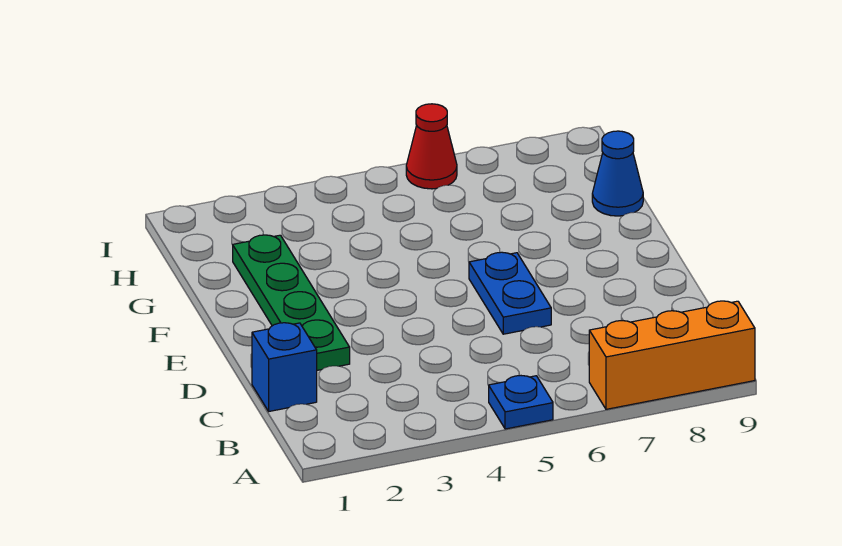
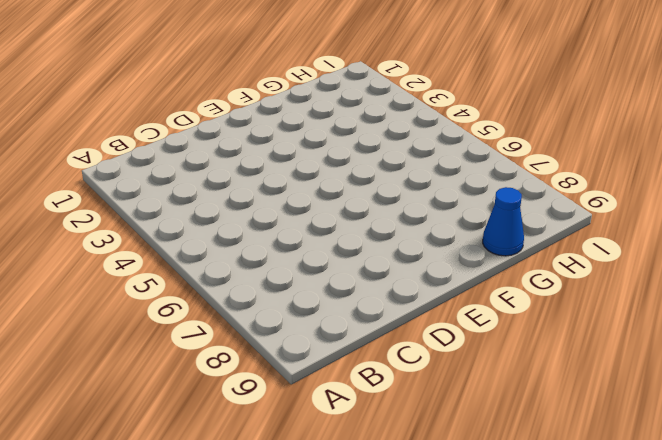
none -> blue plate A5 level 1
none -> orange brick A7:A9 level 1

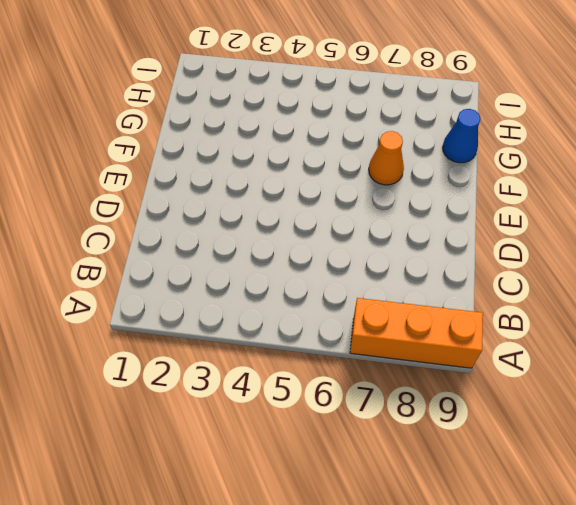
orange cone F7 level 1 -> none
none -> blue plate A5 level 1
none -> blue brick C1 level 1

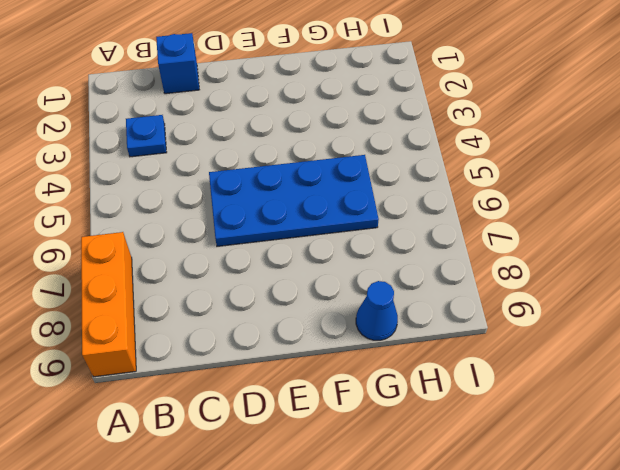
blue plate B3 level 1 -> blue plate A5 level 1
blue plate D5:G6 level 1 -> blue plate D6:E6 level 1
none -> green plate D2:G2 level 1
none -> red cone I6 level 1

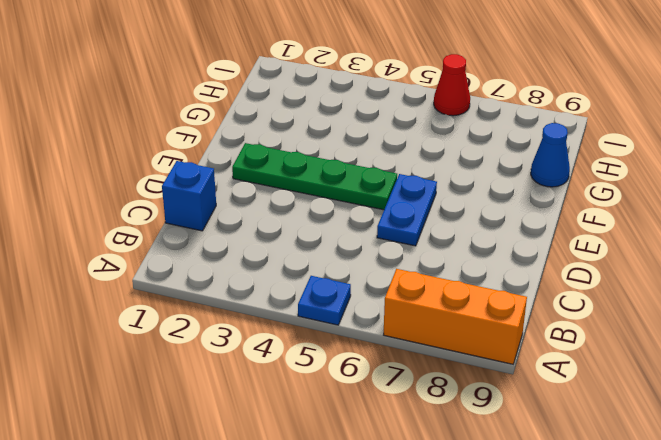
green plate E2:E5 level 1 -> green plate D2:G2 level 1

